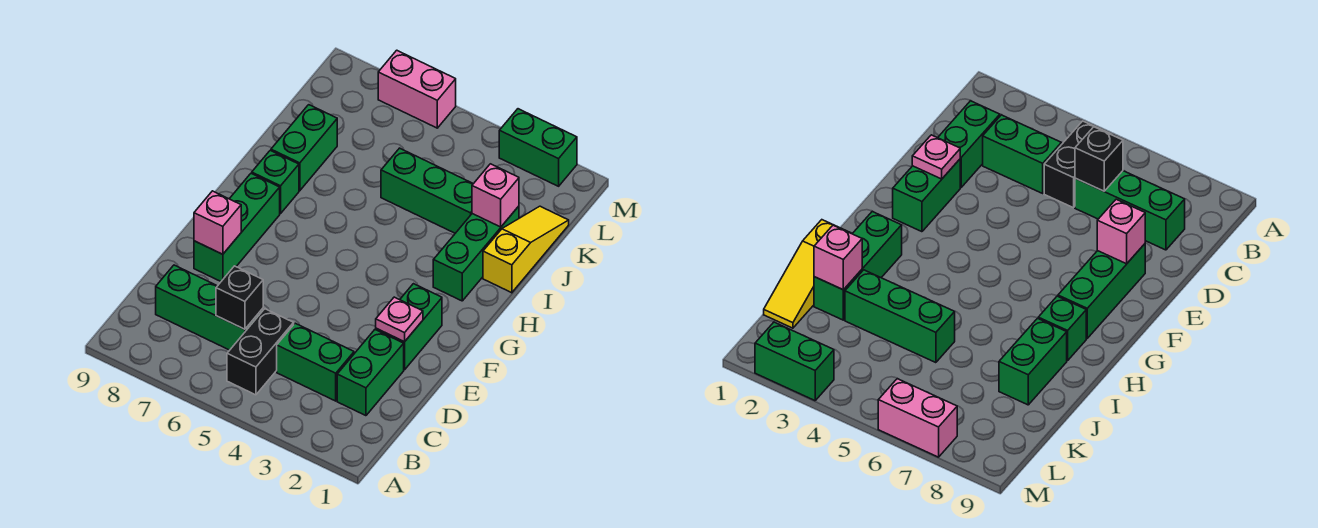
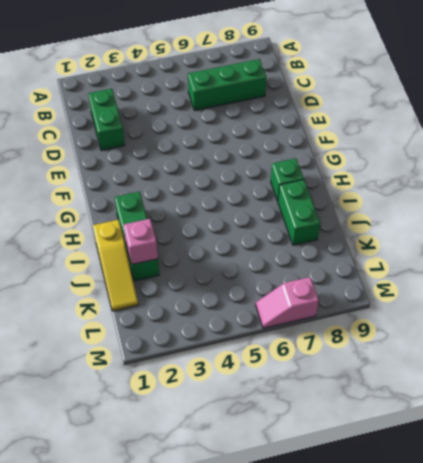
pink slope M6:M7 level 1 top 7 -> pink brick M6:M7 level 1
none -> black brick B5:C5 level 1
none -> green brick C3:C4 level 1
none -> green brick E2:F2 level 1

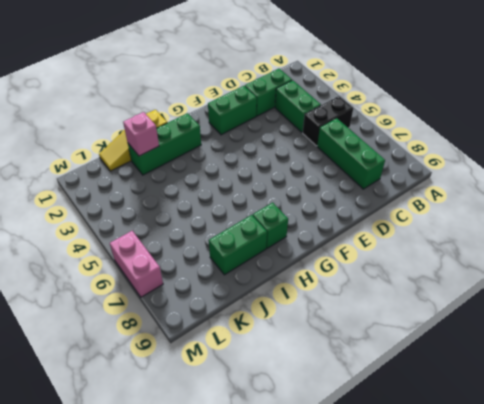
none -> green brick E8:G8 level 1
none -> green brick J3:J5 level 1
none -> green brick M2:M3 level 1

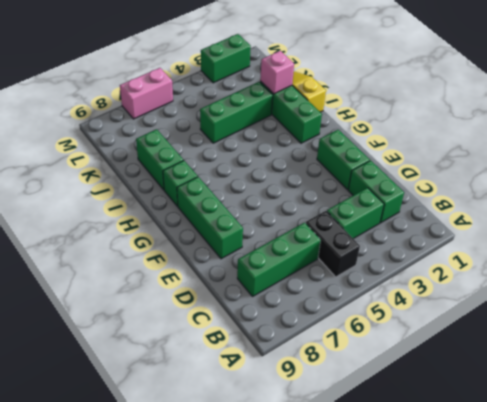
none -> black brick C6 level 2
none -> pink plate E2 level 2
none -> pink brick E8 level 2

